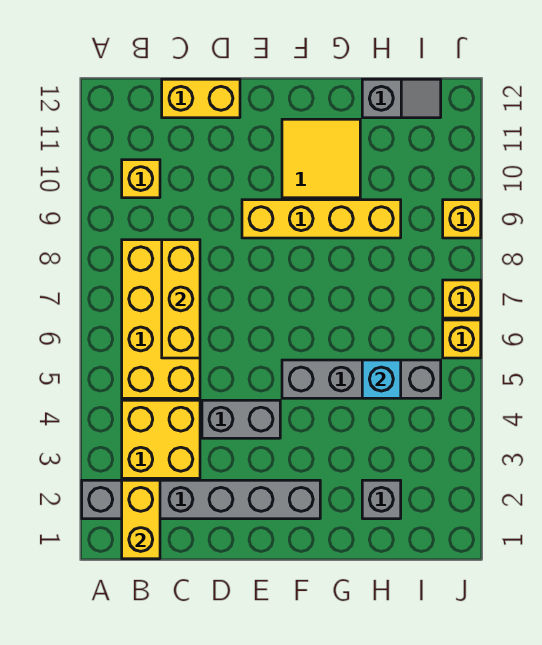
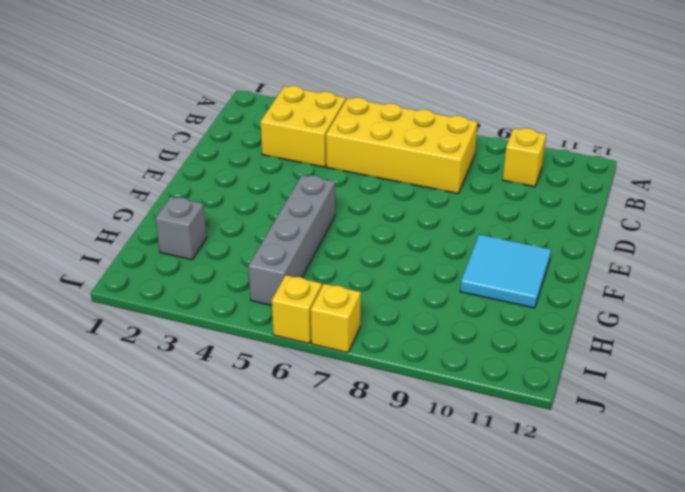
cyan tile F10:G11 level 1 -> yellow tile F10:G11 level 1
none -> grey brick A2:F2 level 1
none -> yellow brick C12:D12 level 1
none -> grey brick D4:E4 level 1

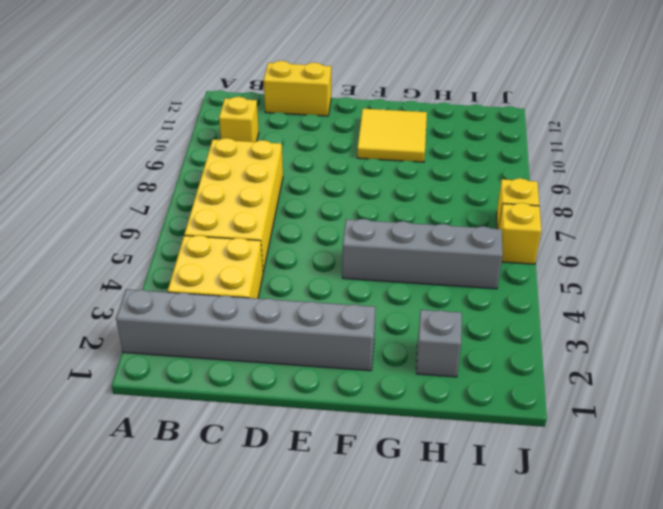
none -> grey brick D4:E4 level 1
none -> yellow brick E9:H9 level 1
none -> grey slope H12:I12 level 1 top H

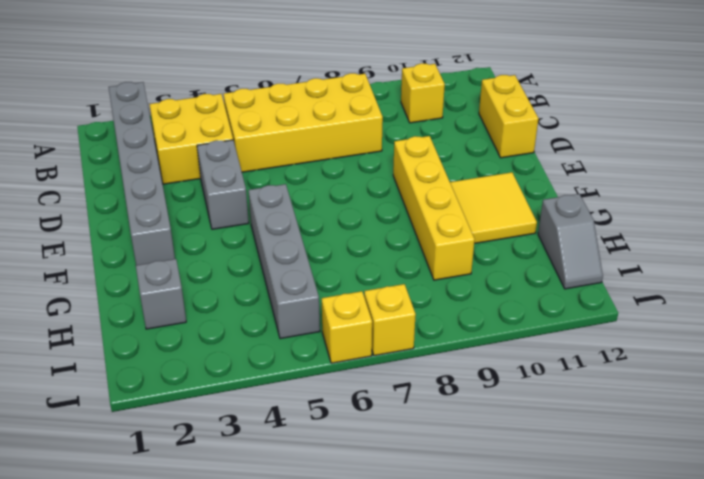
none -> yellow brick J9 level 1
none -> yellow brick B1:B2 level 2
none -> yellow brick C6:C8 level 2

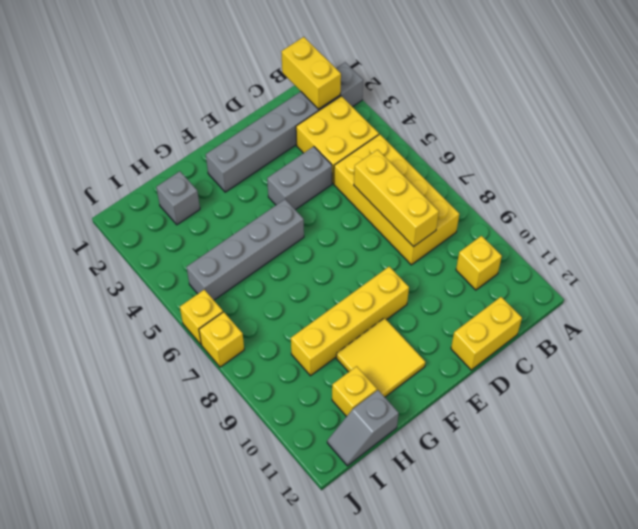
yellow brick H11 level 1 -> yellow brick J9 level 1
none -> cyan brick H5 level 2

